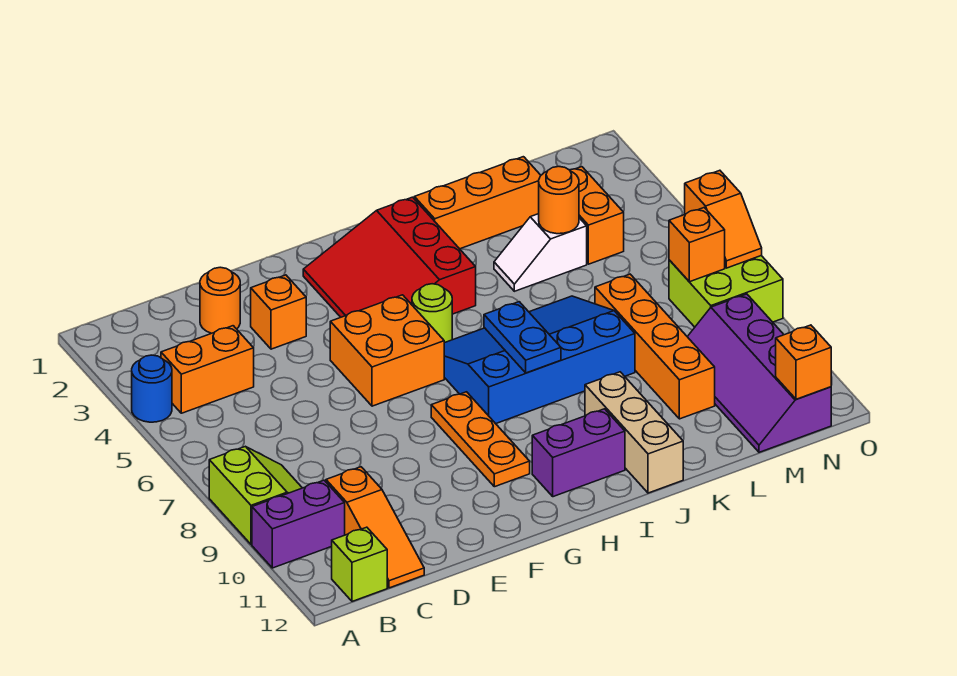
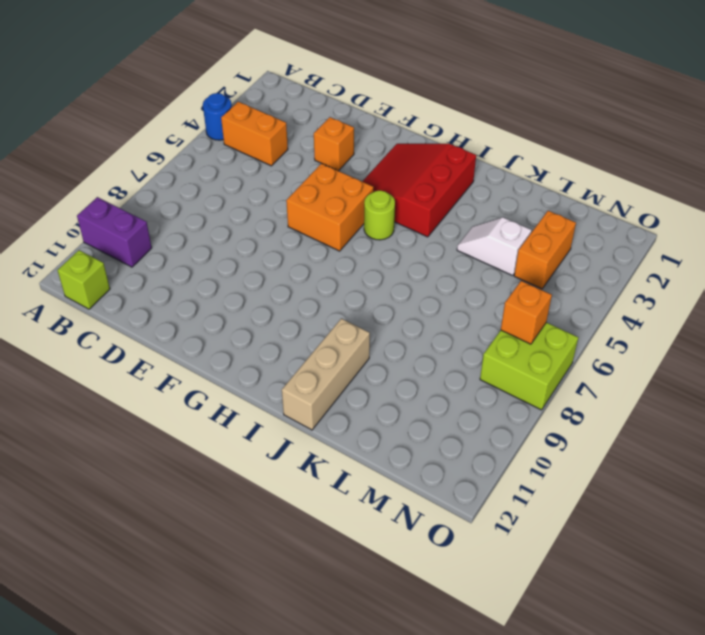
none -> lime slope A8:B9 level 1 top A
none -> orange slope C10:C12 level 1 top 10
none -> orange round brick D2 level 1

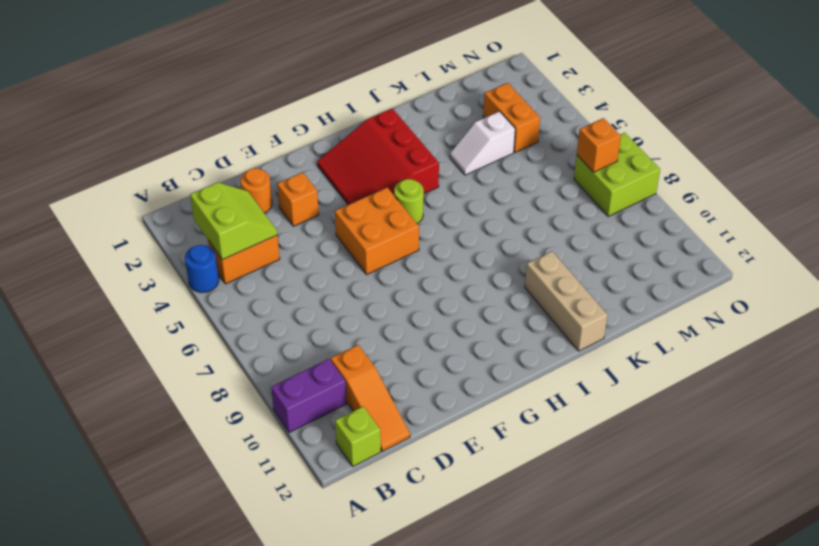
lime slope B3:C4 level 2 top B -> lime slope A8:B9 level 1 top A
none -> orange plate G8:G10 level 1
none -> blue slope H6:K8 level 1 top 8
none -> purple brick H11:I11 level 1

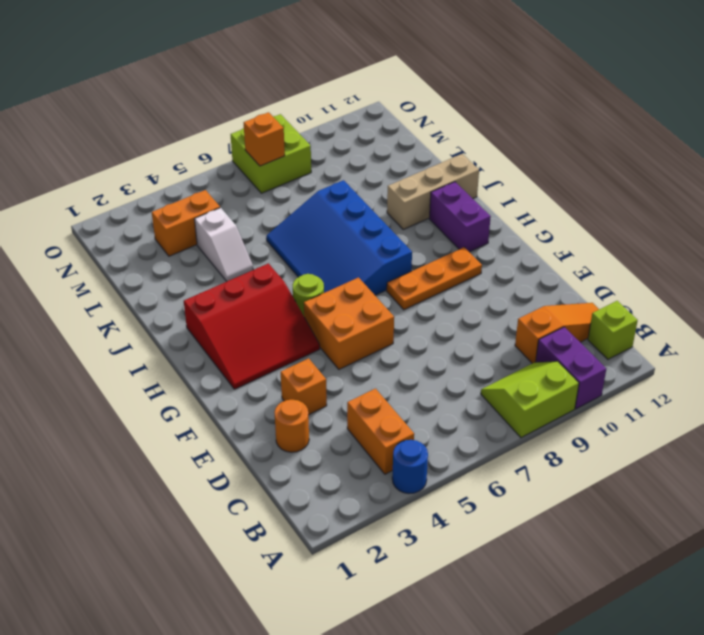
none -> orange brick J2:L2 level 1
none -> orange brick L7:L10 level 1
none -> purple slope M9:N12 level 1 top N

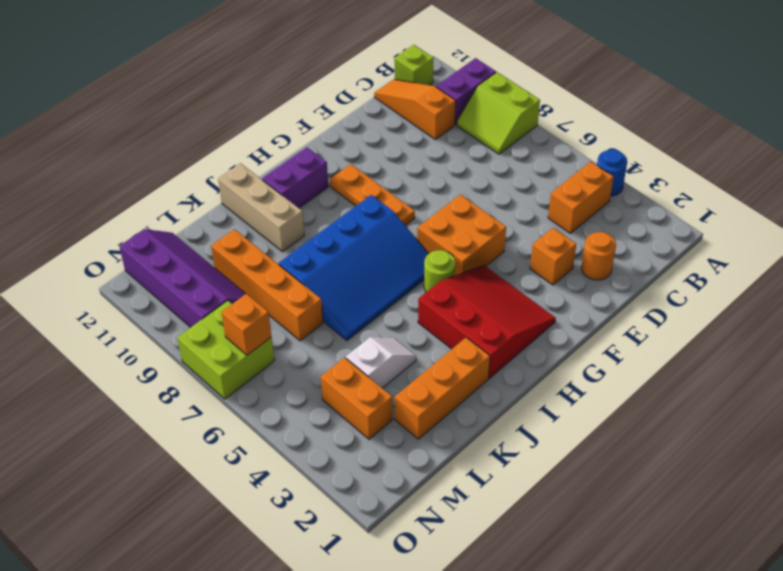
none -> blue plate I7:I8 level 2
none -> orange round brick L4 level 2
none -> orange brick N12 level 2

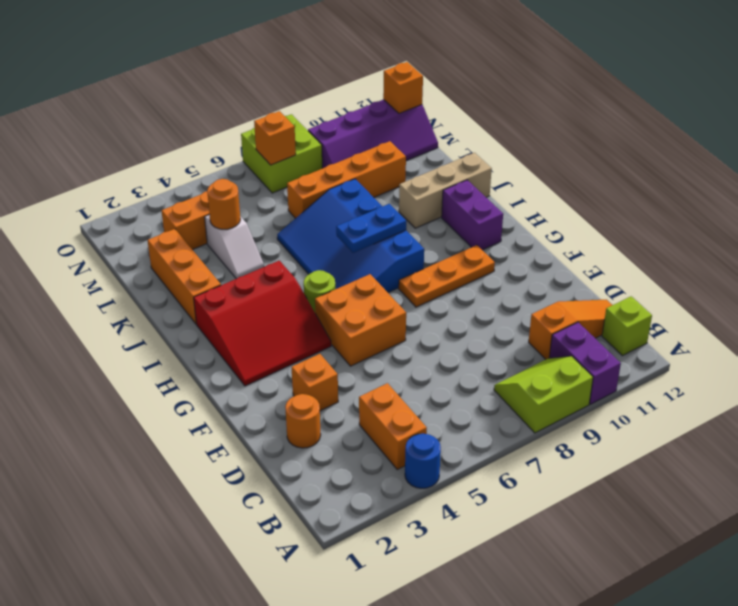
none -> orange slope O6:O7 level 2 top 6

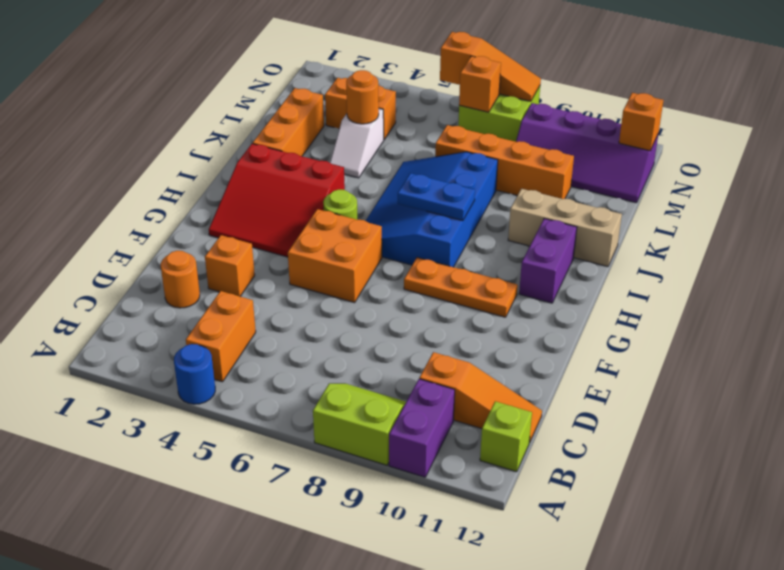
orange slope O6:O8 level 2 top 6 -> orange slope O6:O7 level 2 top 6

